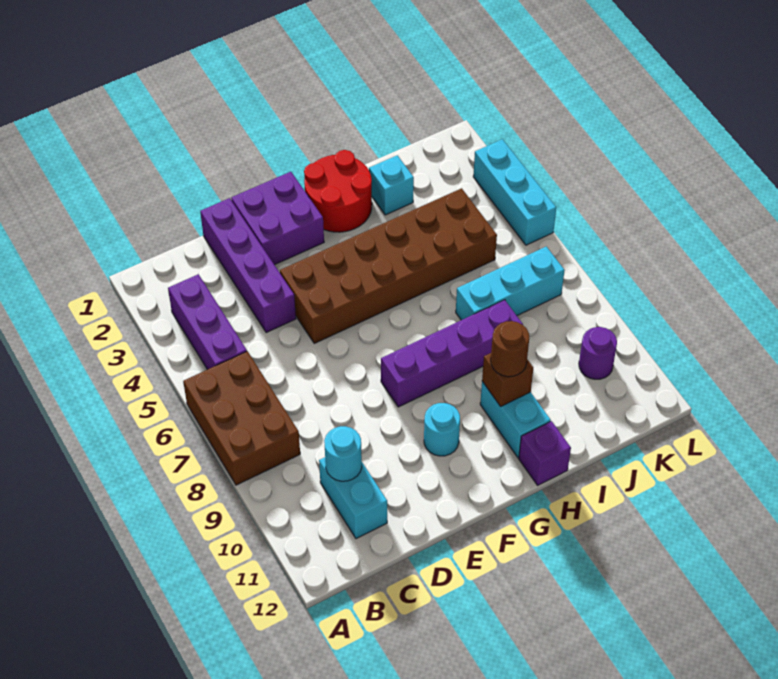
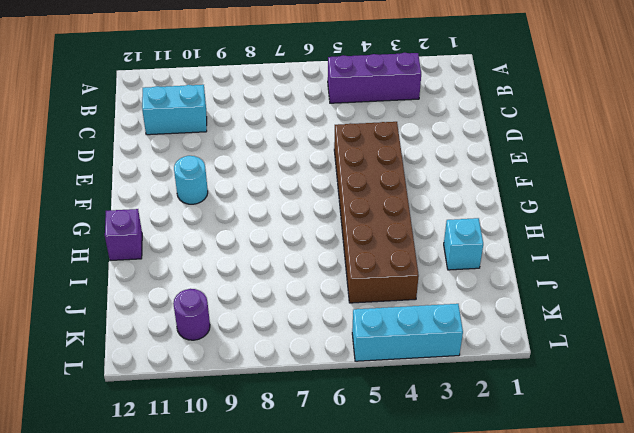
none -> brown brick A6:B8 level 1
none -> purple brick D1:D4 level 1
none -> purple brick E1:F2 level 1

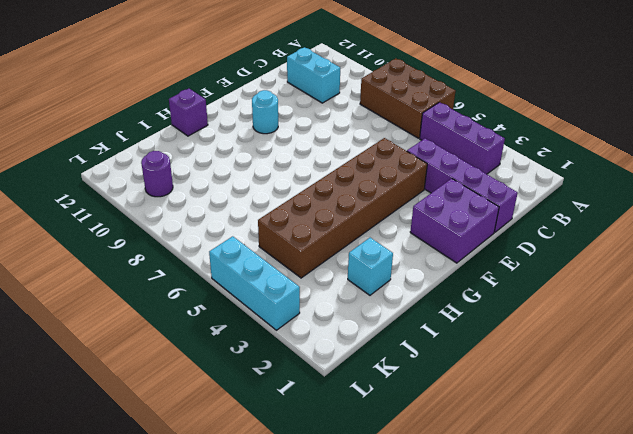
none -> purple brick F8:I8 level 1
none -> red round brick G1:H2 level 1
none -> cyan brick H10:H11 level 1

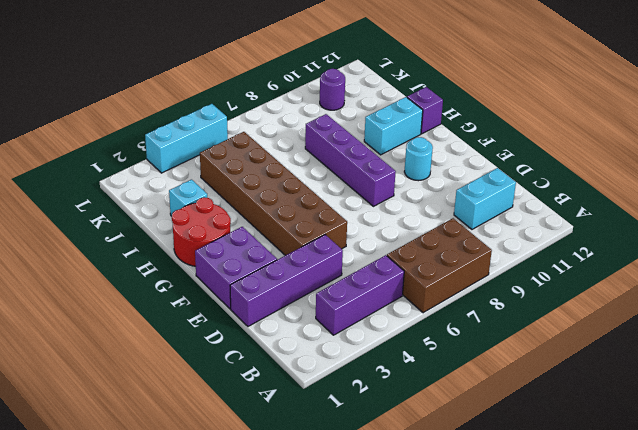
none -> cyan brick I7:K7 level 1
none -> cyan round brick C10 level 2
none -> brown brick H10 level 2

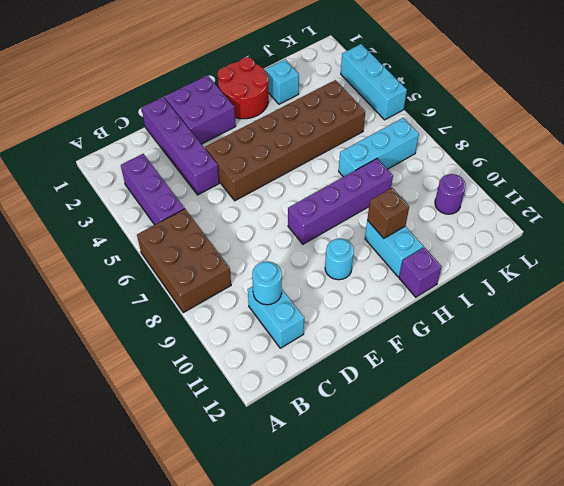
none -> brown round brick H10 level 3

